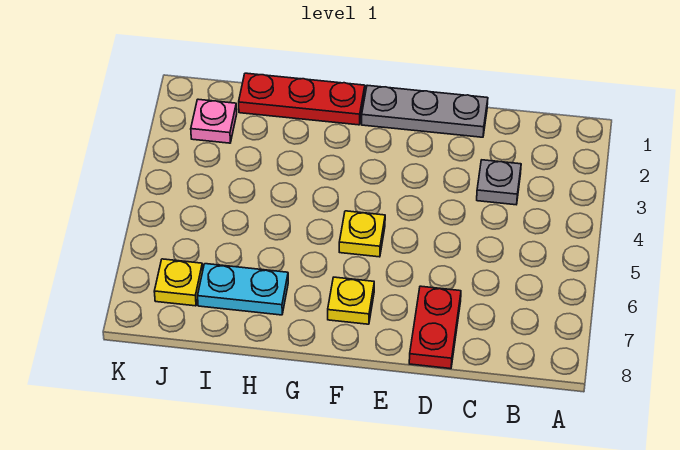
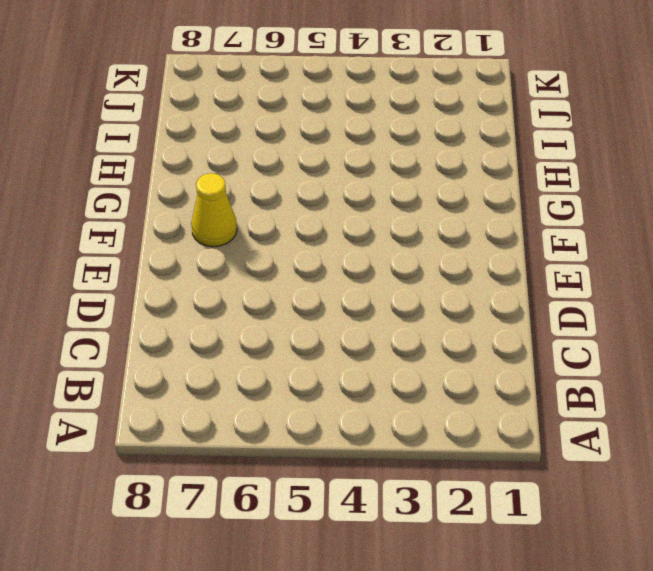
yellow cone F7 level 1 -> yellow plate F7 level 1
none -> grey plate C3 level 1
none -> grey plate D1:F1 level 1

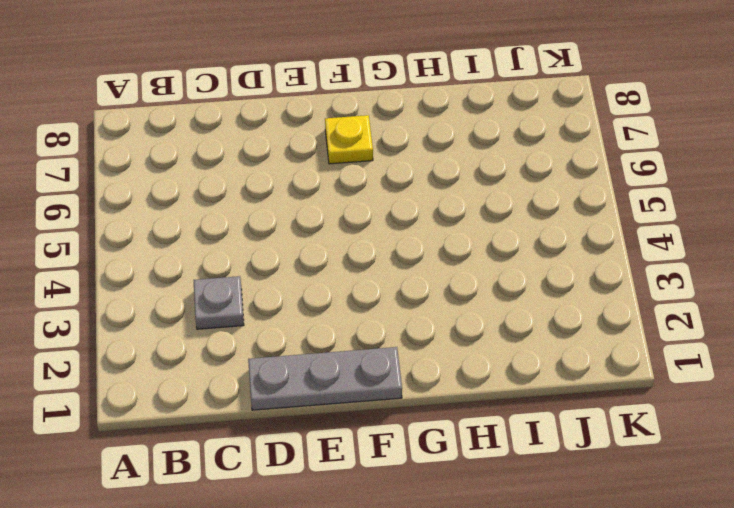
none -> red plate D7:D8 level 1
none -> yellow plate F5 level 1

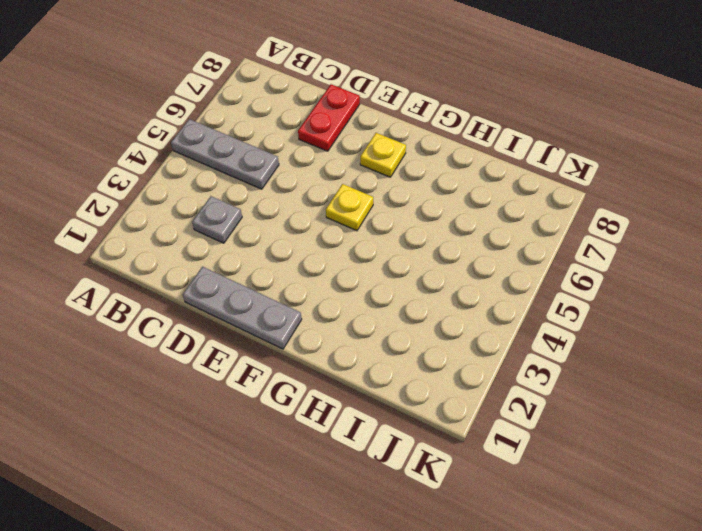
grey plate A5:C5 level 1 -> none
none -> red plate G1:I1 level 1
none -> cyan plate H7:I7 level 1

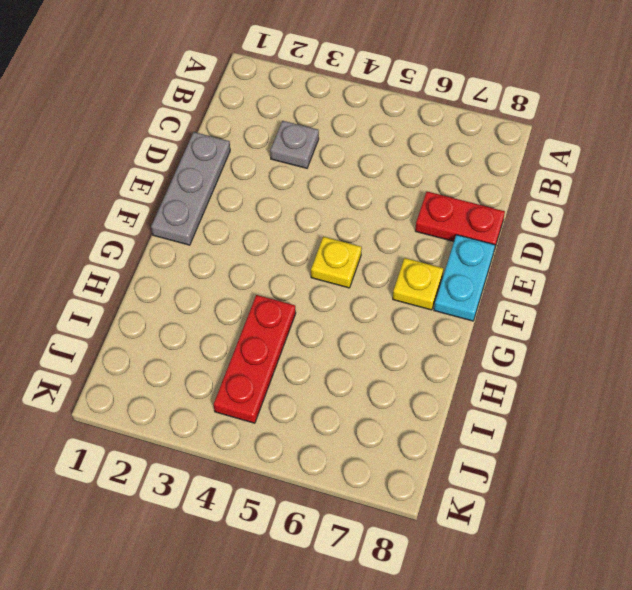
cyan plate E8:F8 level 1 -> cyan plate H7:I7 level 1
red plate H4:J4 level 1 -> red plate G1:I1 level 1
none -> pink plate J2 level 1
none -> yellow plate J7 level 1

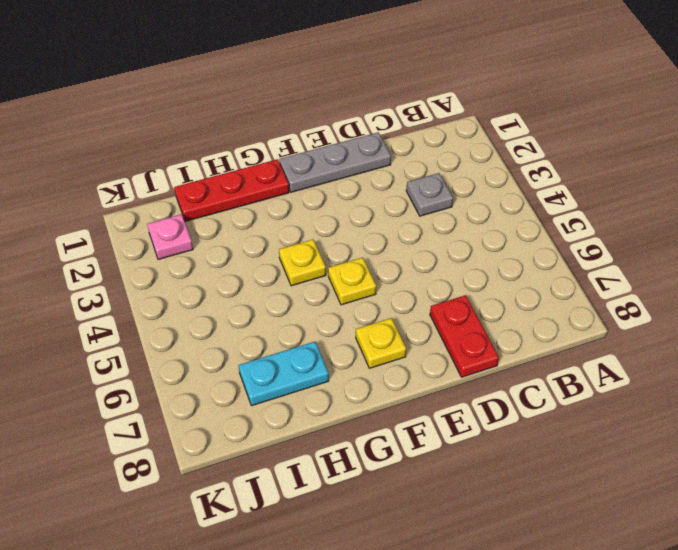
yellow plate G4 level 1 -> yellow plate J7 level 1

